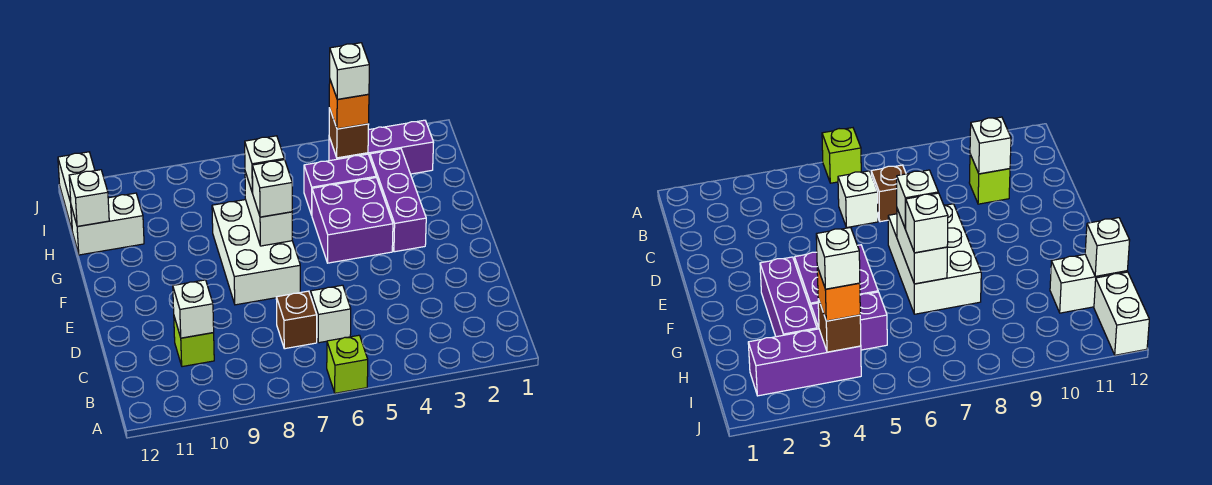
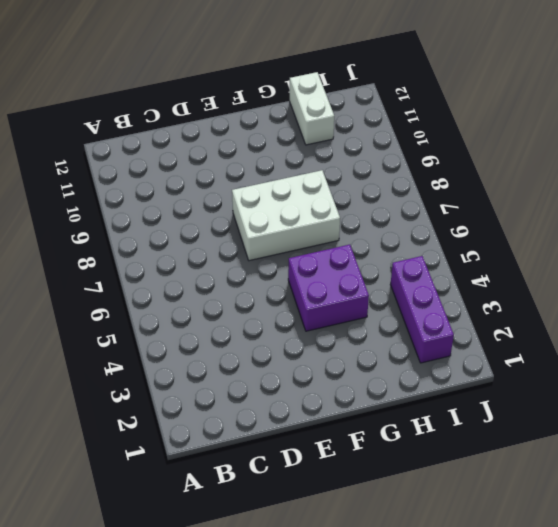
none -> lime brick A6 level 1
none -> white brick C6 level 1
none -> brown brick C7 level 1

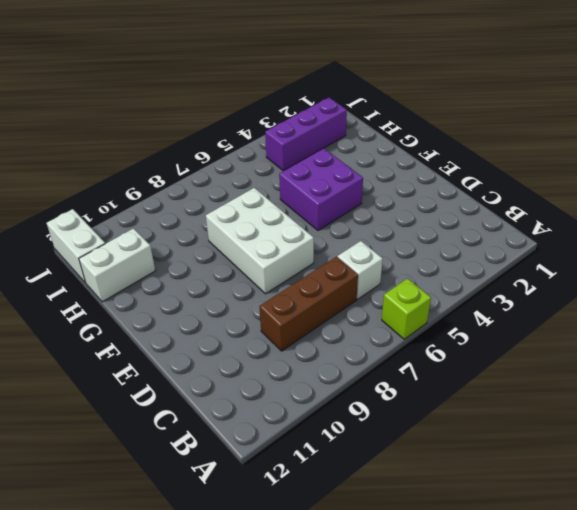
brown brick C7:C9 level 1 -> brown brick C7 level 1
none -> lime brick C10 level 1
none -> purple brick F3:H3 level 1
none -> purple brick H4:H5 level 1

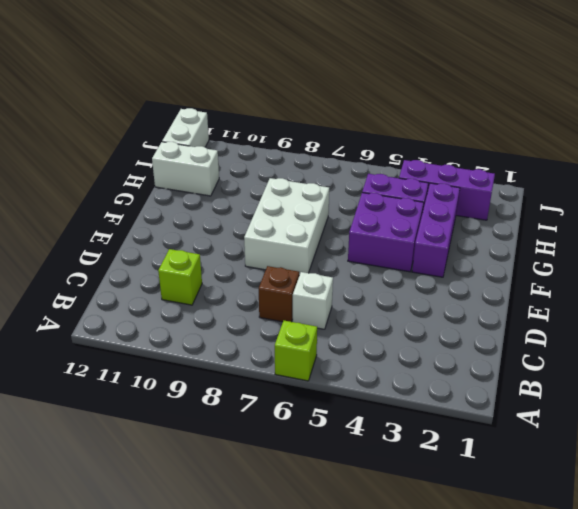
none -> white brick C10 level 2
none -> white brick F7:G7 level 2
none -> white brick H12 level 2

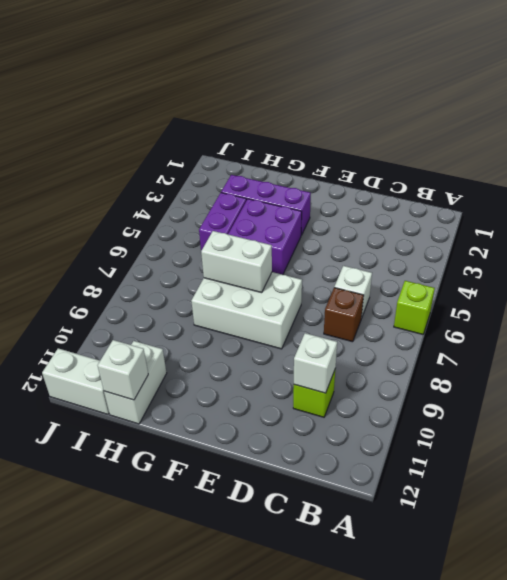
none -> purple brick I2:I4 level 1
none -> brown brick I4 level 2
none -> white brick F7 level 3

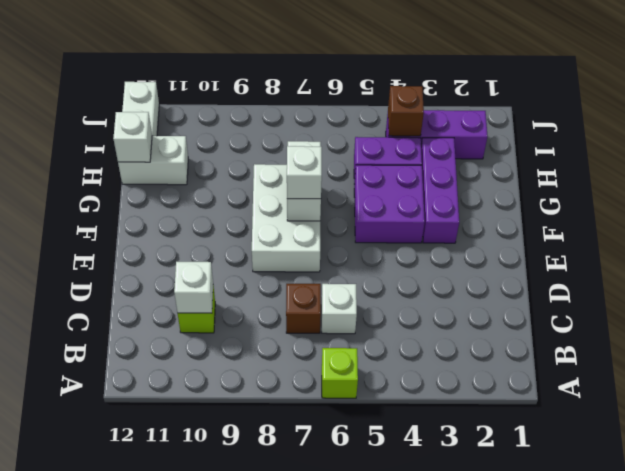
none -> white brick G7 level 3
none -> orange brick I4 level 3
none -> white brick I4 level 4

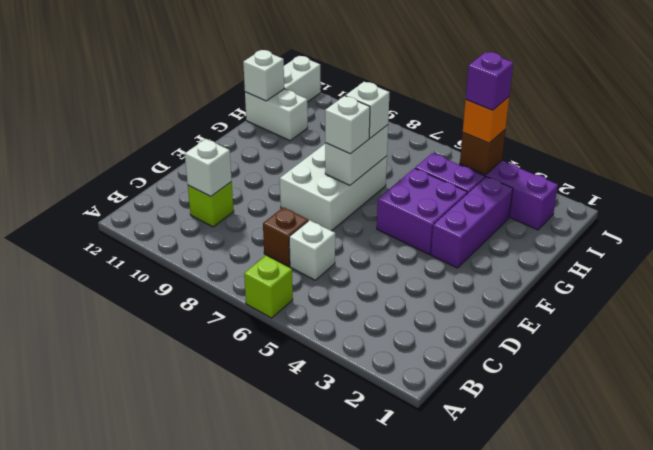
purple brick I4 level 4 -> white brick I4 level 4

